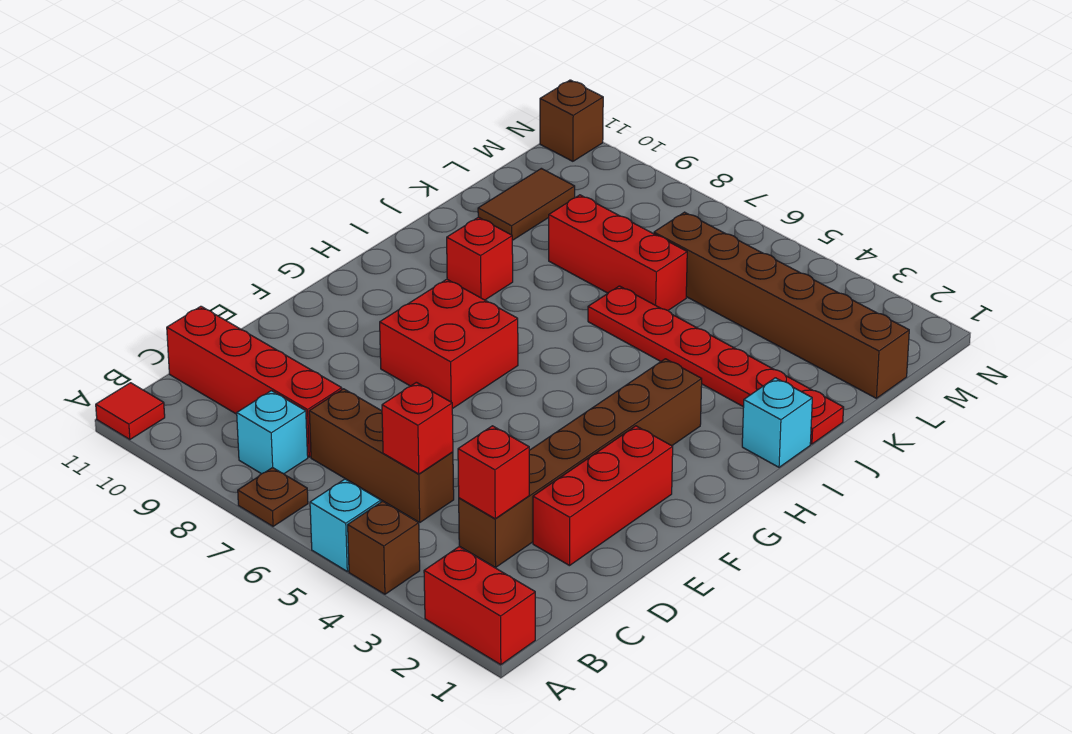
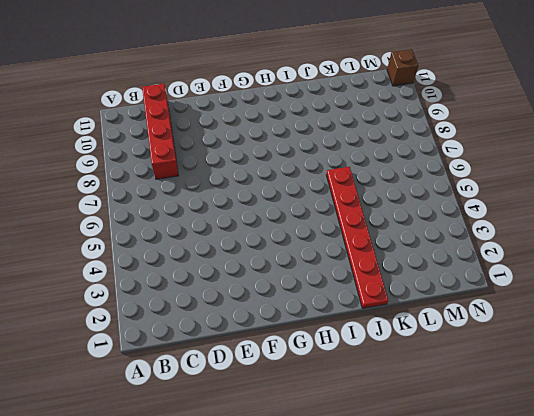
none -> red brick A1:A2 level 1
none -> brown brick A4 level 1
none -> cyan brick A5 level 1

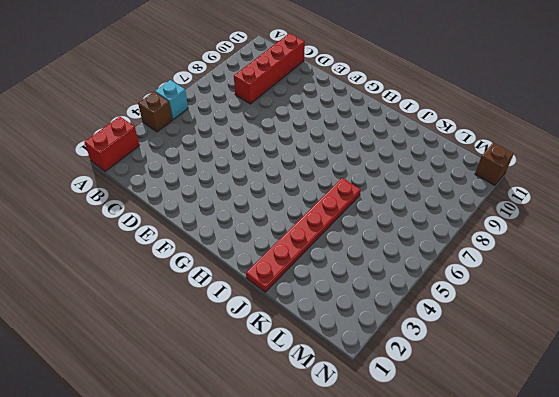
none -> brown plate A7 level 1
none -> red tile A11 level 1
none -> cyan brick B8 level 1

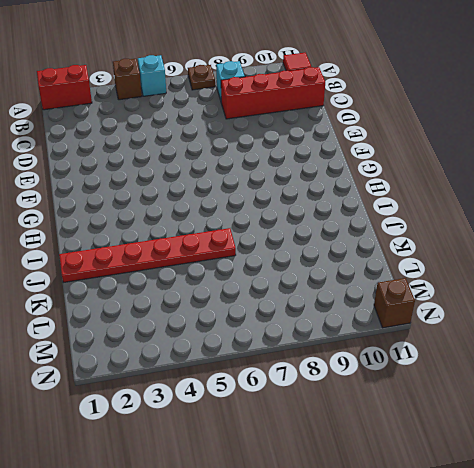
none -> brown brick C3:H3 level 1
none -> brown brick C5:C7 level 1
none -> red brick D2:F2 level 1

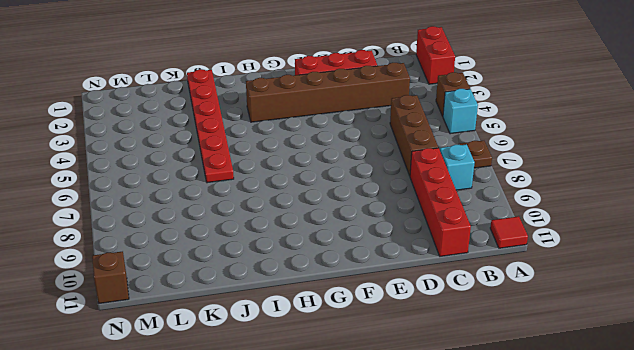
none -> red brick F7:G8 level 1
none -> cyan brick I1 level 1
none -> red brick I9 level 1

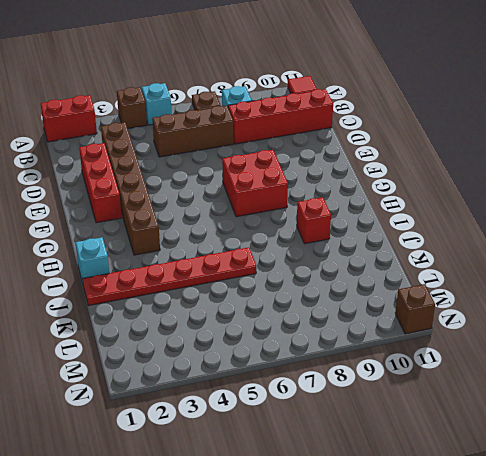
none -> red brick K6:K8 level 1
none -> brown tile K10:L10 level 1
none -> brown brick L1:L6 level 1

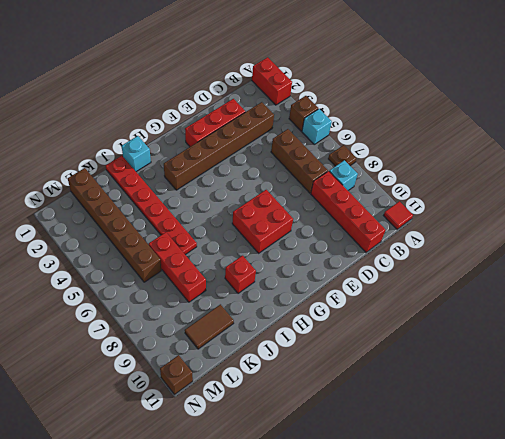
none -> red brick C3 level 2
none -> red brick C5 level 2

